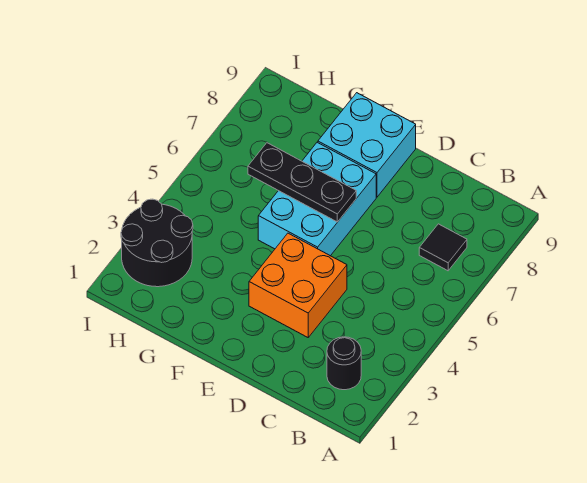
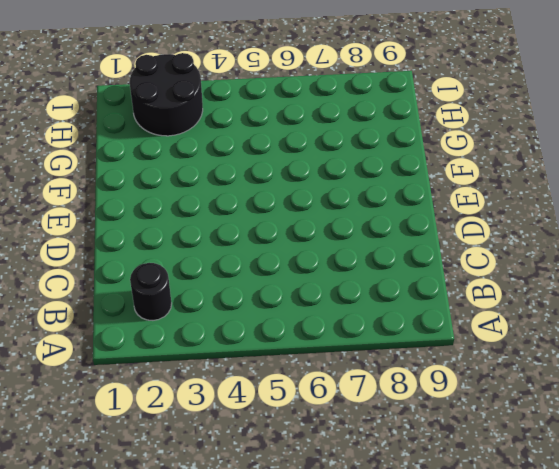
none -> black tile B7 level 1
none -> orange brick D3:E4 level 1

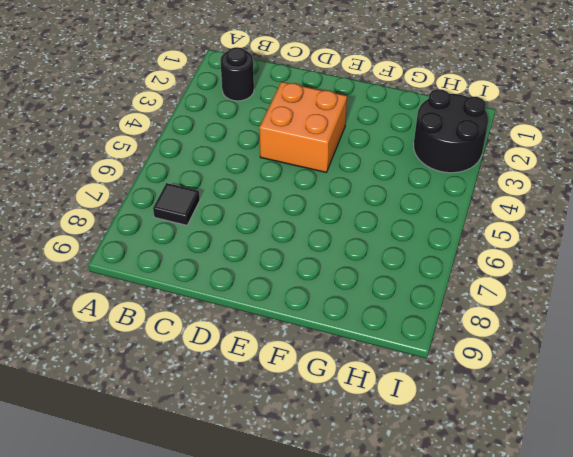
none -> cyan brick E5:F7 level 1
none -> cyan brick E8:F9 level 1

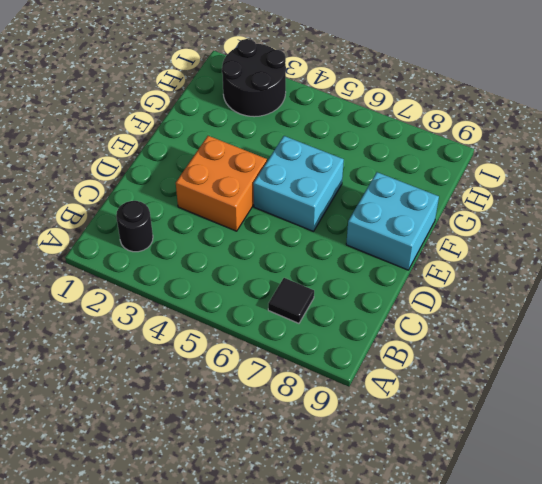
cyan brick E5:F6 level 1 -> cyan brick E5:F7 level 1
none -> black plate E6:G6 level 2

